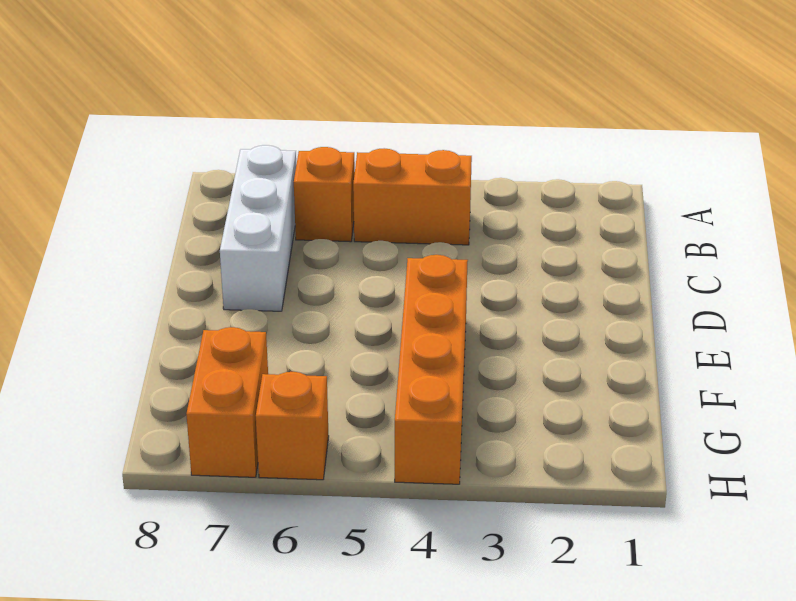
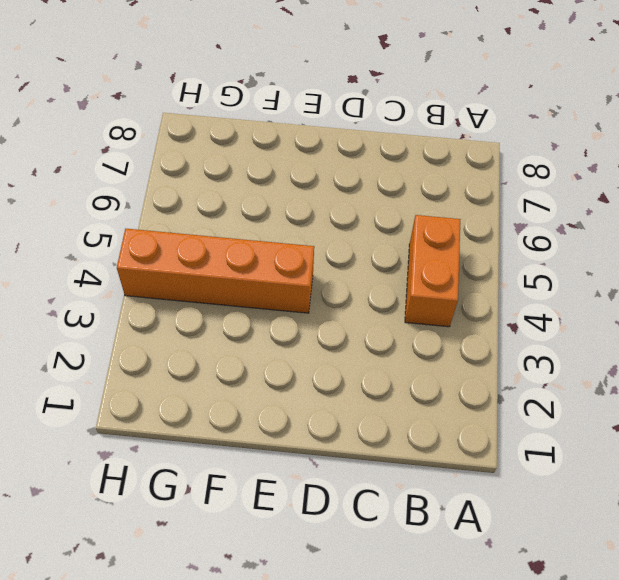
none -> orange brick B6 level 1
none -> white brick B7:D7 level 1

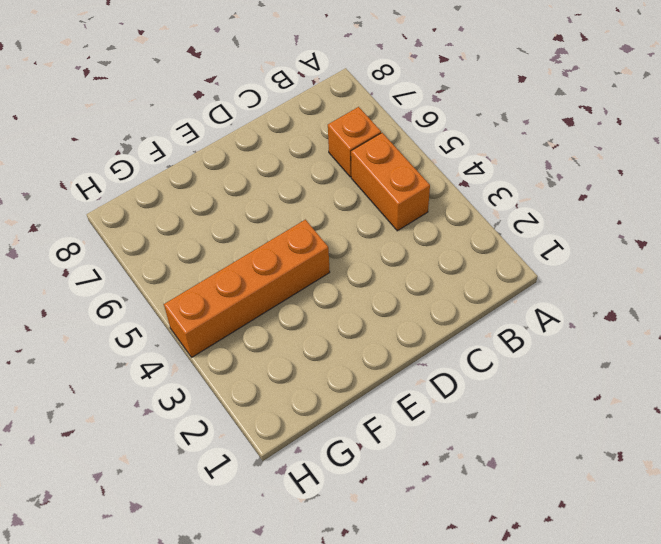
none -> white brick B7:D7 level 1
none -> orange brick G7:H7 level 1

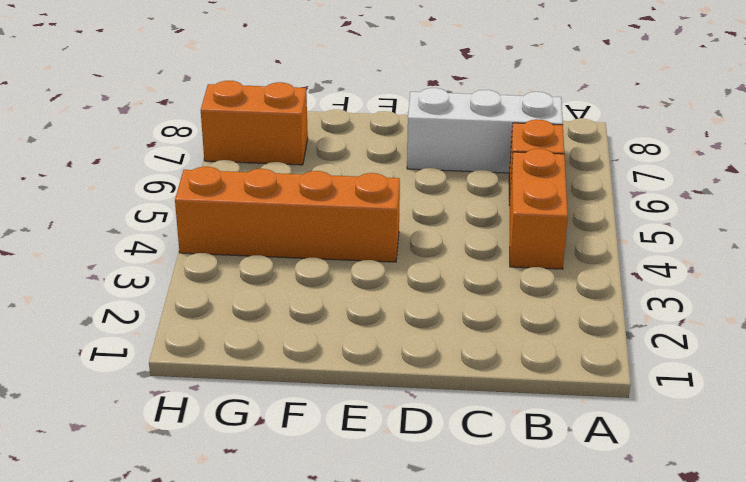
none -> orange brick H6 level 1

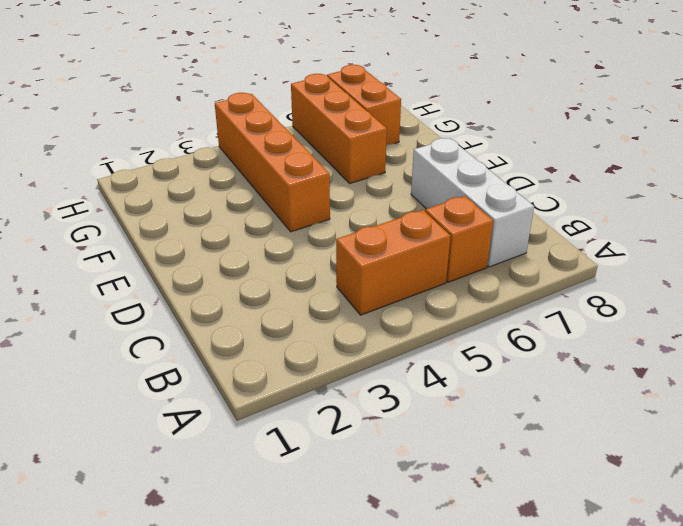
orange brick F6:H6 level 1 -> orange brick H6 level 1

